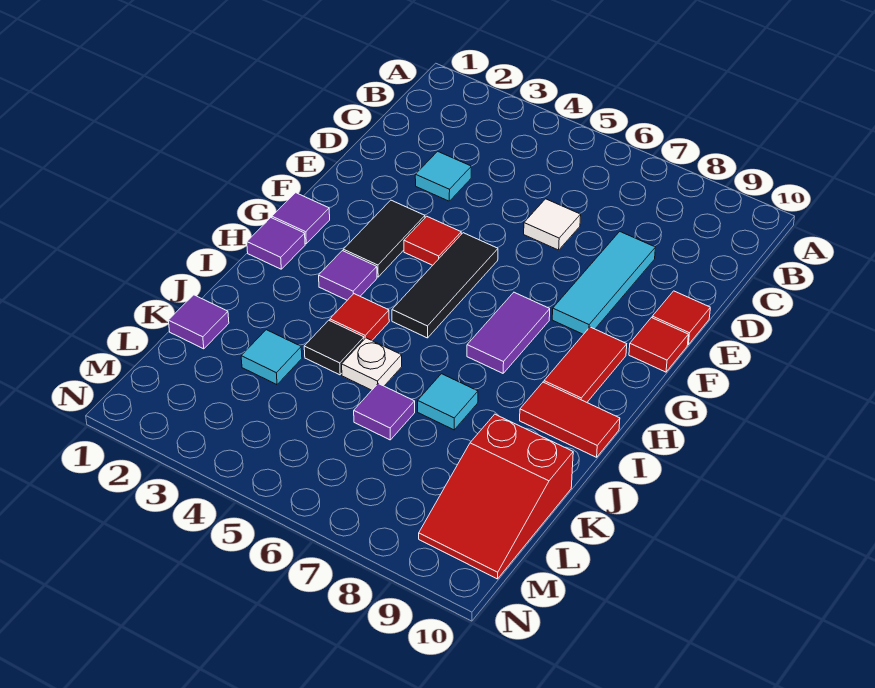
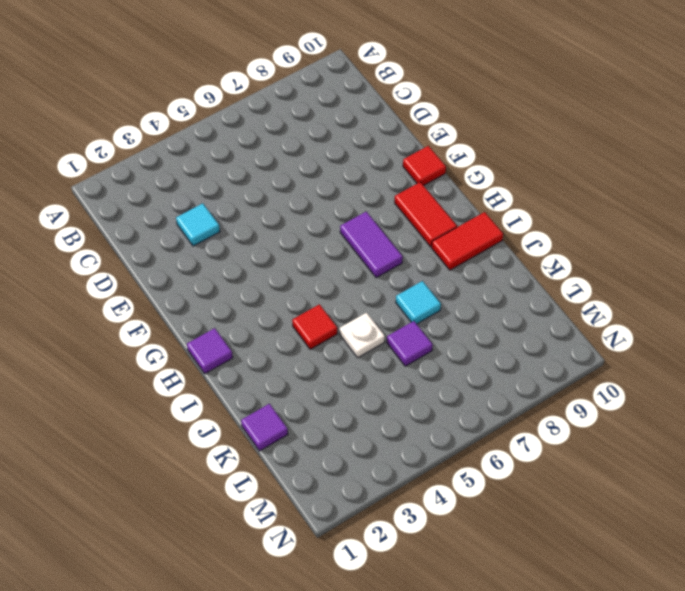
none -> white tile D6 level 1
none -> cyan tile D8:F8 level 1
none -> red tile E10 level 1

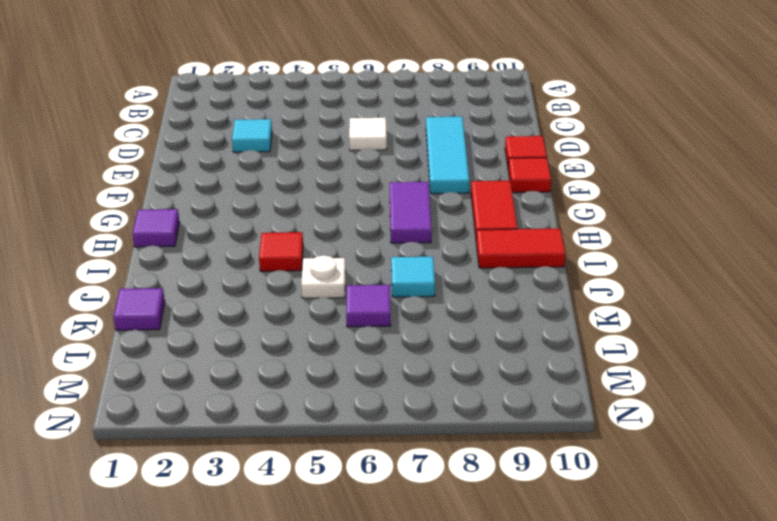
none -> black tile F3:G3 level 1
none -> red tile F4 level 1
none -> black tile F5:H5 level 1

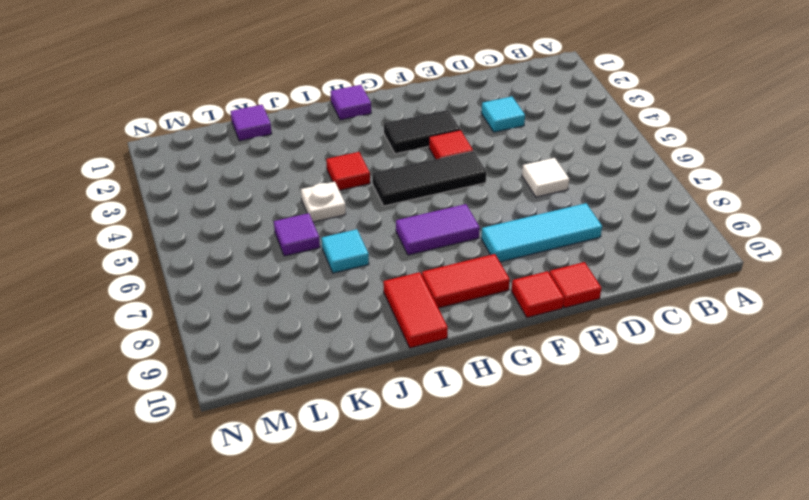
none -> purple tile G1 level 1
none -> purple tile H3 level 1
none -> black tile J4 level 1

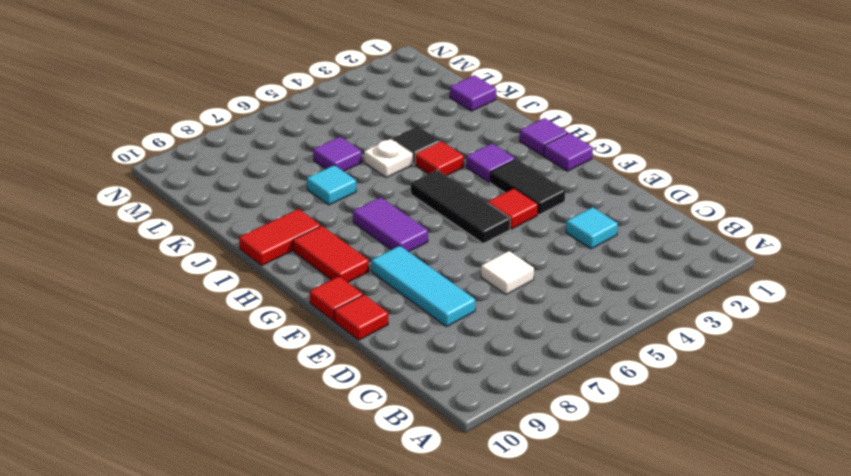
none -> cyan tile K3 level 1
none -> red slope K9:M10 level 1 top K

